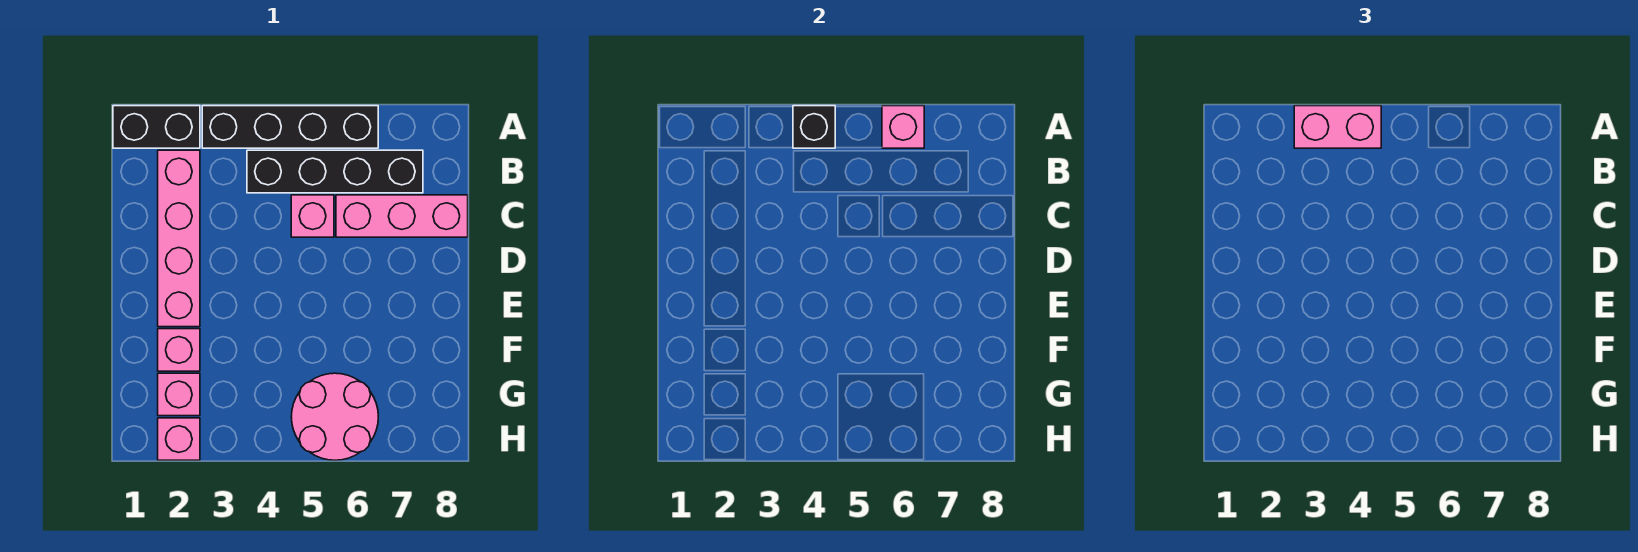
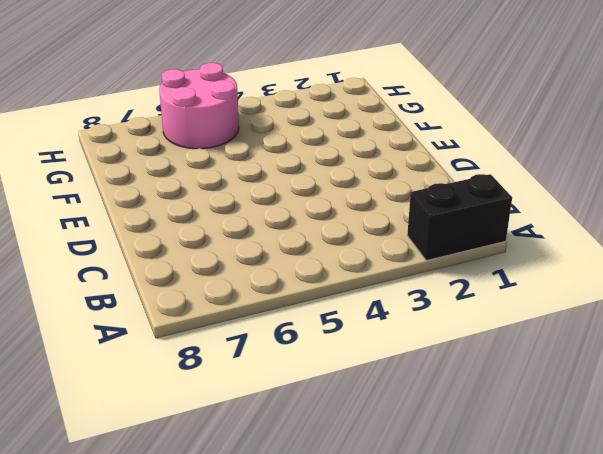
none -> black brick A3:A6 level 1
none -> pink brick B2:E2 level 1
none -> black brick B4:B7 level 1

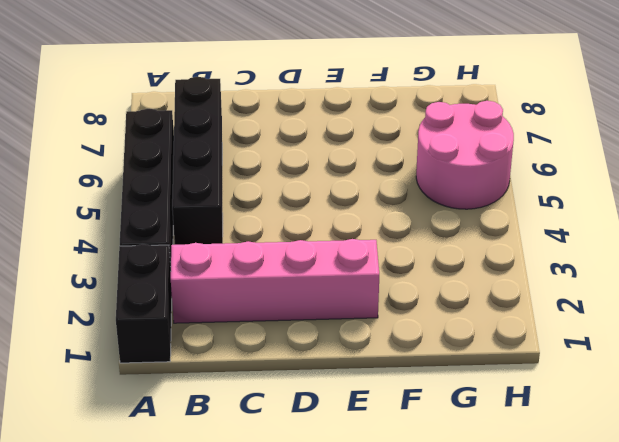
none -> pink brick C5 level 1
none -> pink brick C6:C8 level 1
none -> pink brick F2 level 1

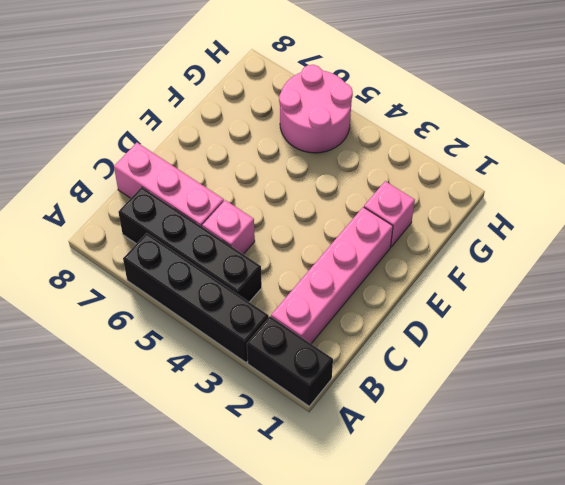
none -> pink brick G2 level 1
none -> pink brick H2 level 1
none -> black brick A4 level 2

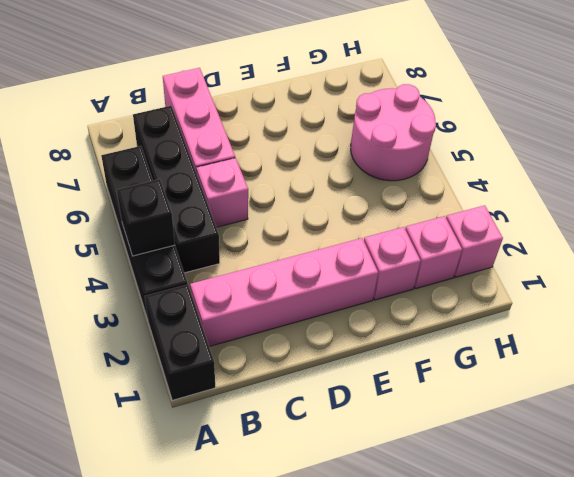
none -> pink brick A6 level 2
none -> pink brick A3:A4 level 3

